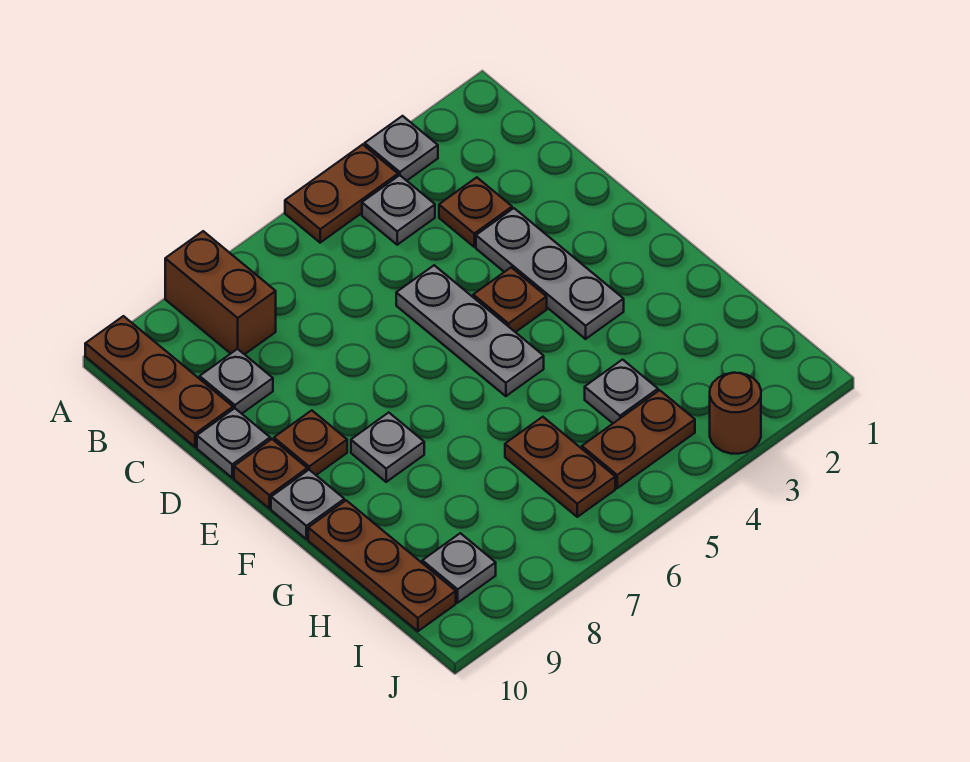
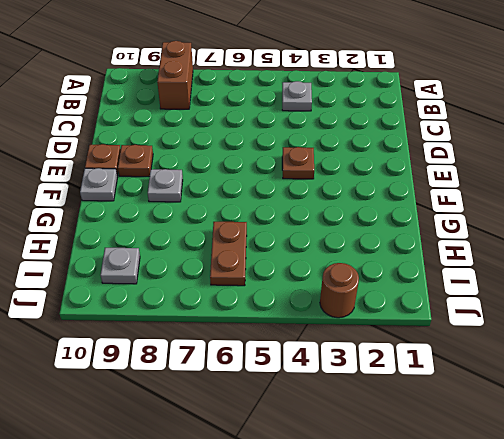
none -> grey plate A3 level 1
none -> brown plate A4:A5 level 1
none -> brown plate A10:C10 level 1

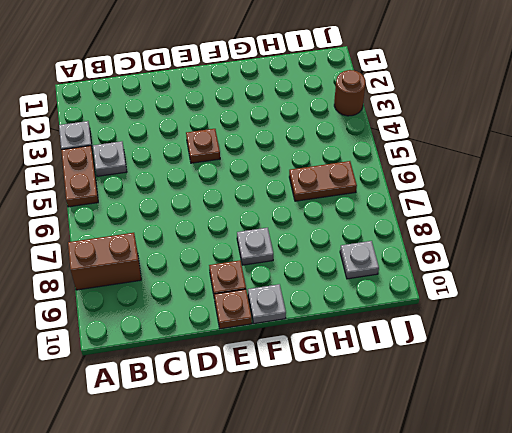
none -> brown plate A10:C10 level 1
none -> brown plate C3 level 1
none -> grey plate C9 level 1

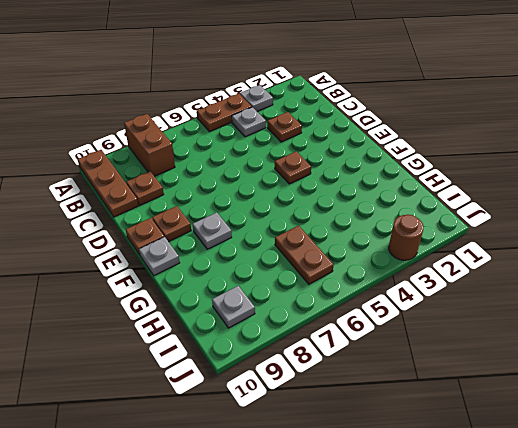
brown plate C9 level 1 -> grey plate C9 level 1
none -> grey plate D3:F3 level 1
none -> grey plate D5:F5 level 1
none -> grey plate D10 level 1

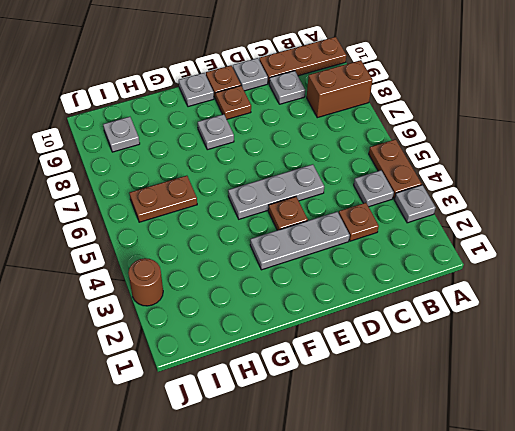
none -> brown plate G10:I10 level 1
none -> grey plate H4 level 1
none -> brown plate I4:I5 level 1

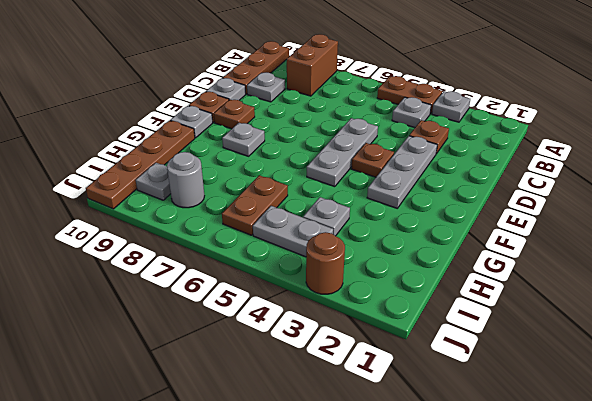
brown plate G10:J10 level 1 -> brown plate G10:I10 level 1
grey plate I4:I5 level 1 -> brown plate I4:I5 level 1
grey round brick I8 level 1 -> none

